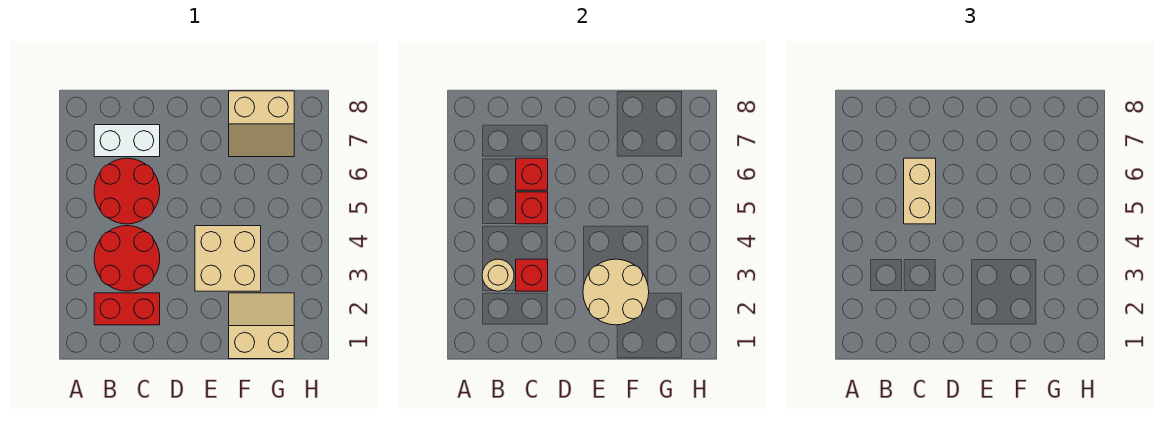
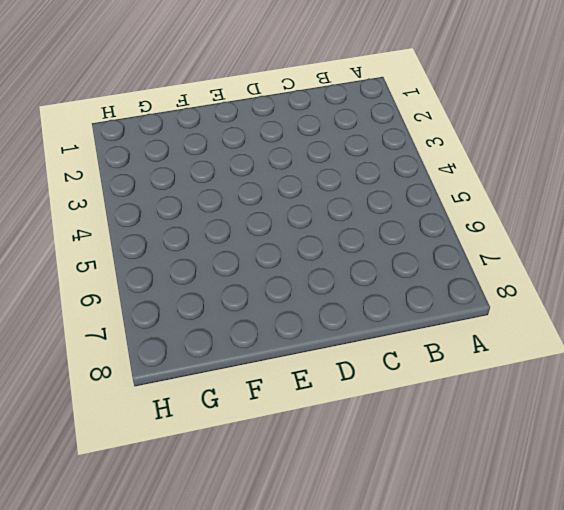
none -> red brick B2:C2 level 1
none -> red round brick B3:C4 level 1
none -> red round brick B5:C6 level 1

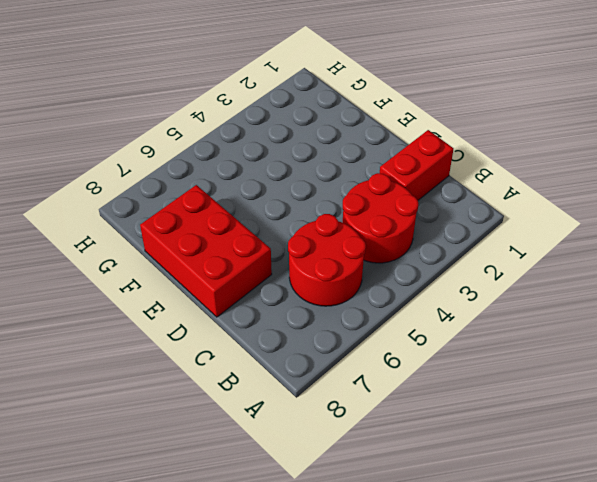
red brick C1:C2 level 1 -> red brick B2:C2 level 1
red brick D7:F8 level 1 -> tan slope F7:G8 level 1 top 8
none -> white brick B7:C7 level 1
none -> tan brick E3:F4 level 1
none -> tan slope F1:G2 level 1 top 1

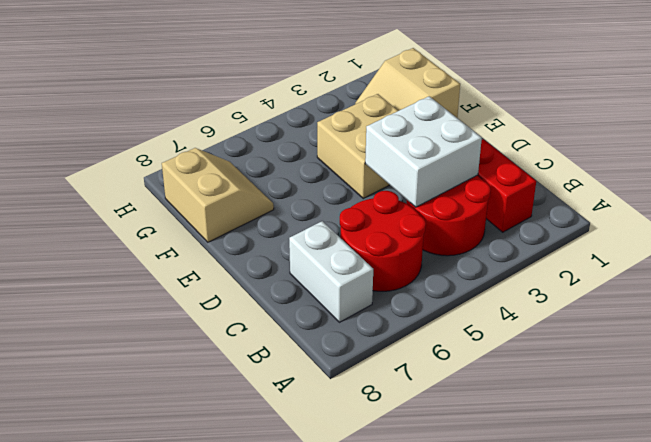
white brick C3:D4 level 2 -> red brick C3 level 2
none -> tan round brick B3 level 2
none -> red brick C5 level 2
none -> red brick C6 level 2

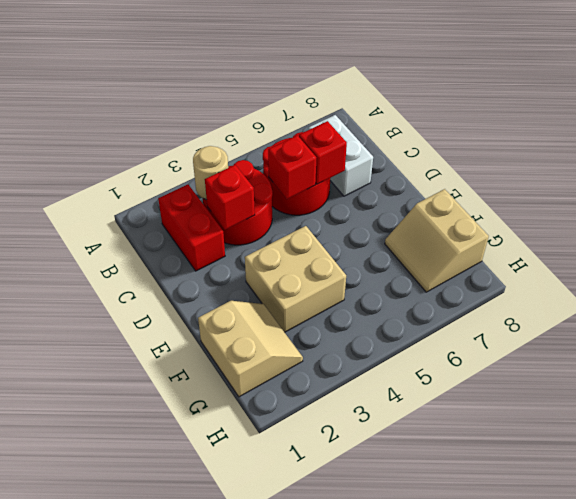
none -> tan round brick E2:F3 level 2
none -> tan brick C5:C6 level 3

